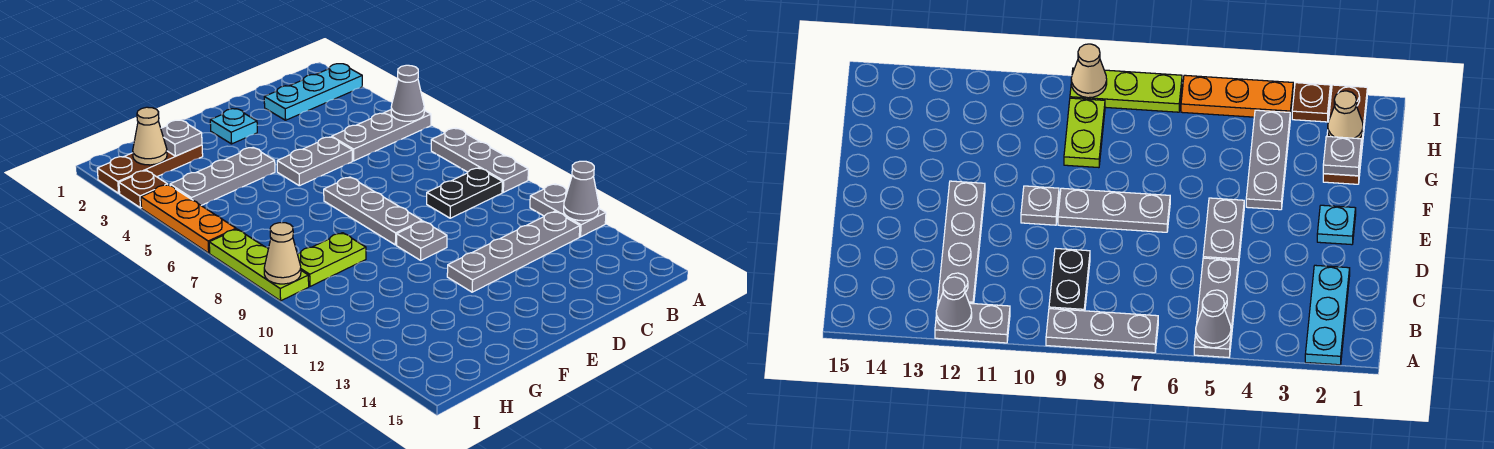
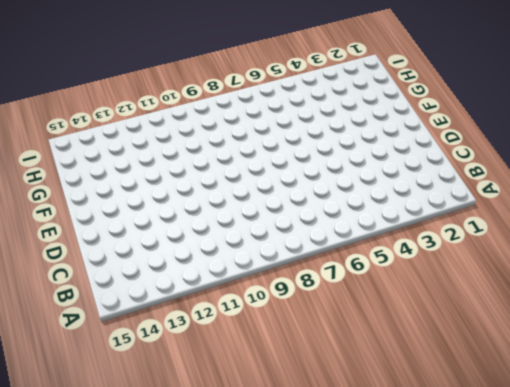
none -> cyan plate A2:C2 level 1
none -> grey plate A5:C5 level 1
none -> grey plate A7:A9 level 1

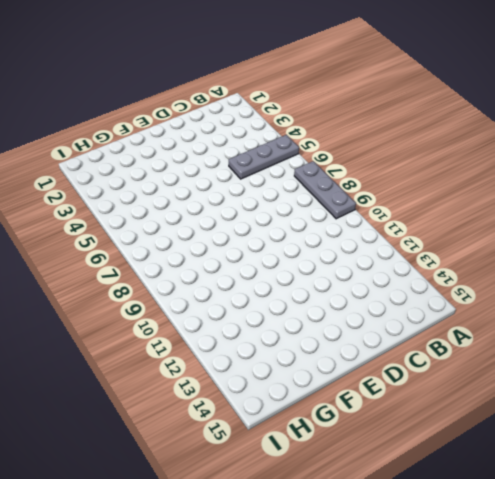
none -> cyan plate A2:C2 level 1
none -> grey plate A11:A12 level 1
none -> black plate B9:C9 level 1

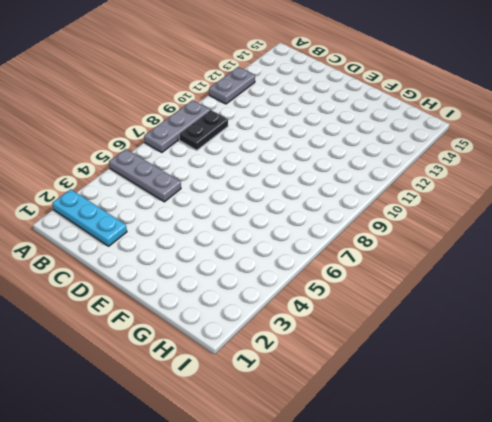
black plate B8:B9 level 1 -> black plate B9:C9 level 1
none -> grey plate B12:E12 level 1
none -> grey plate D5:E5 level 1
none -> cyan plate E2 level 1

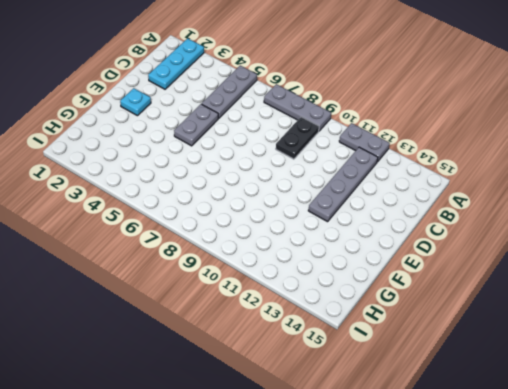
none -> grey plate E7:E9 level 1
none -> grey plate E10 level 1
none -> grey plate F4:H4 level 1

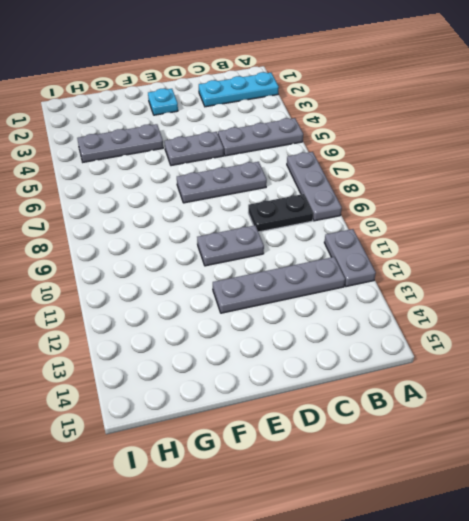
grey plate C7:E7 level 1 -> grey plate E7:E9 level 1
grey plate D10:E10 level 1 -> grey plate E10 level 1
none -> brown plate G2:I2 level 1
none -> lime plate G9:H9 level 1
none -> brown plate I3 level 1

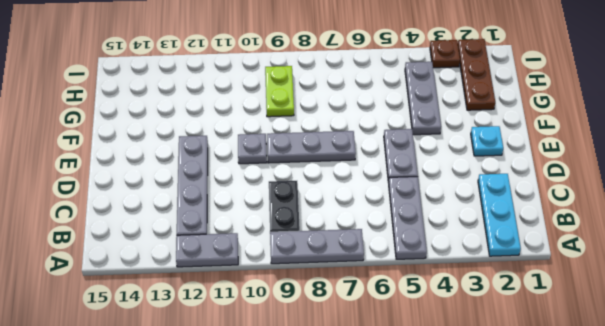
none -> orange plate I4:I6 level 1
none -> lime plate I7:I9 level 1
none -> grey cone A5 level 2

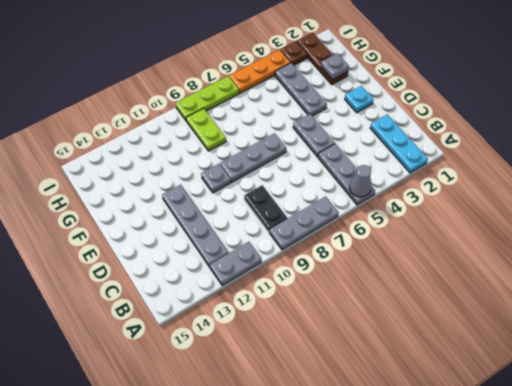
none -> grey cone A12 level 2
none -> tan cone H2 level 2
none -> tan cone I9 level 2

